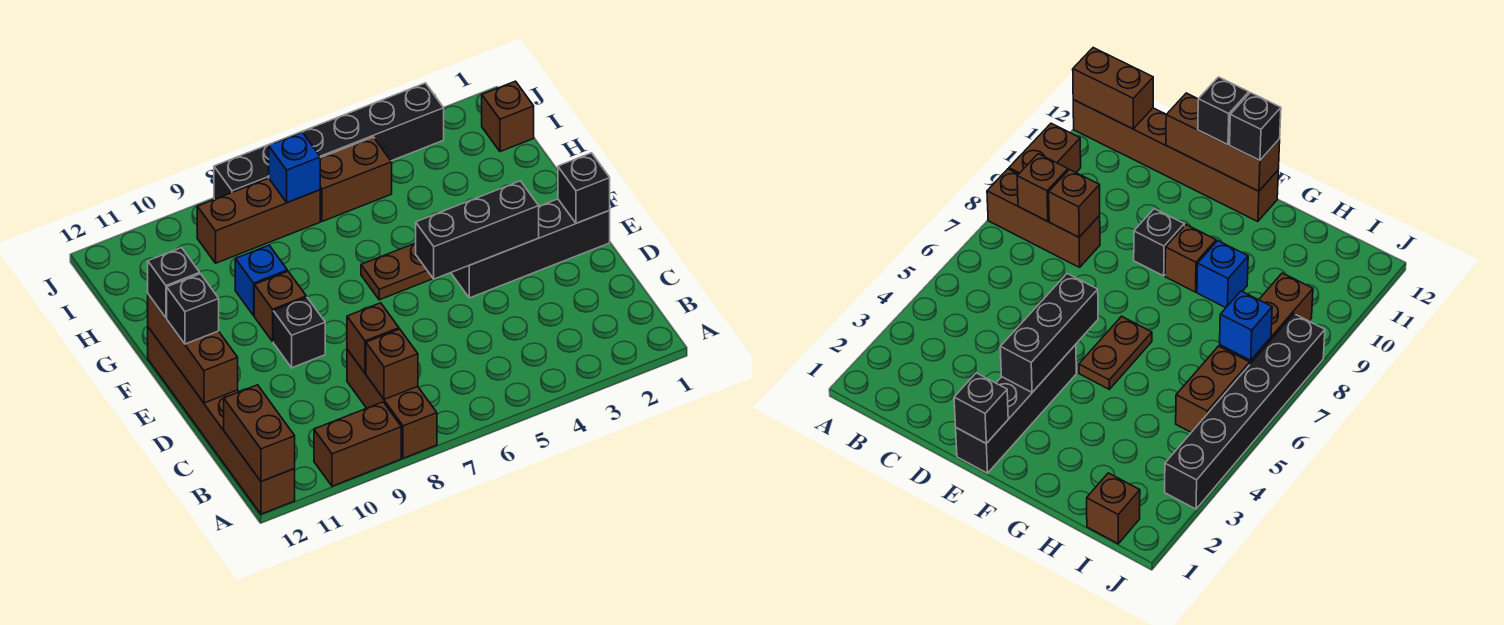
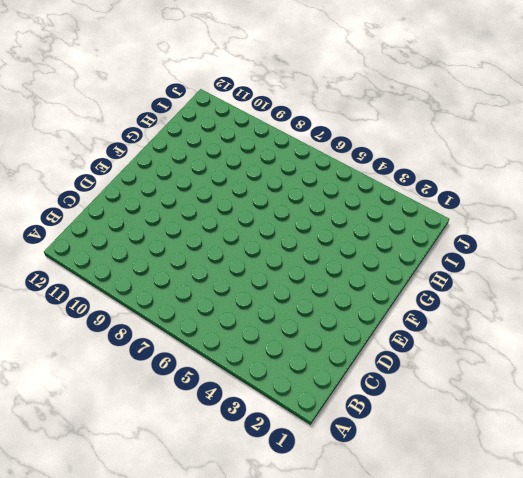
none -> brown brick A8:C8 level 1
none -> brown brick A9:A10 level 1
none -> brown brick A12:F12 level 1

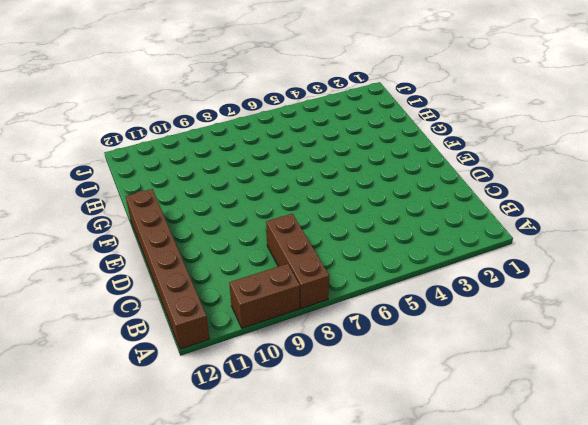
none -> black brick E1:E4 level 1
none -> black brick E9 level 1
none -> brown plate F5:F6 level 1

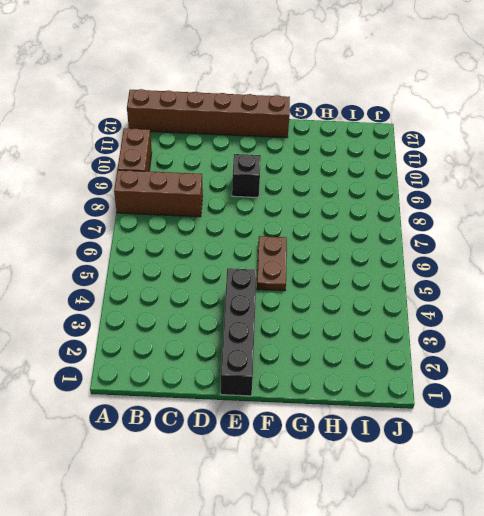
none -> brown brick F9 level 1
none -> blue brick G9 level 1
none -> brown brick I1 level 1

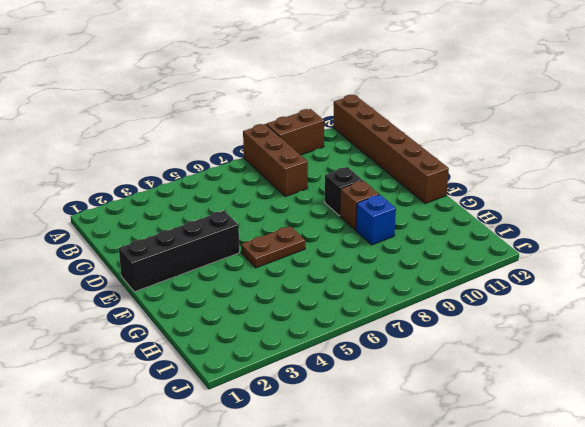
none -> brown brick I1 level 1
none -> brown brick I5:I6 level 1
none -> brown brick I7:I9 level 1

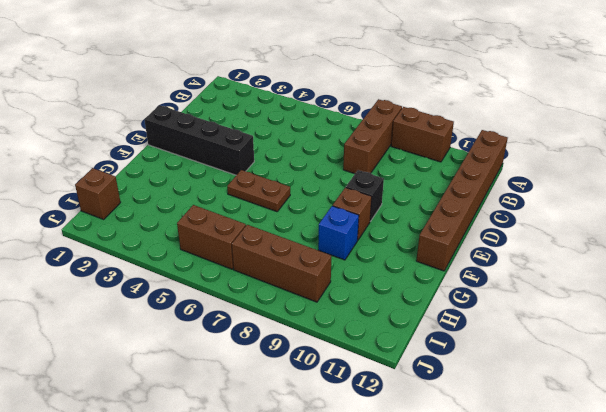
none -> black brick J3:J8 level 1
none -> brown brick A12:B12 level 2
none -> brown brick B8 level 2

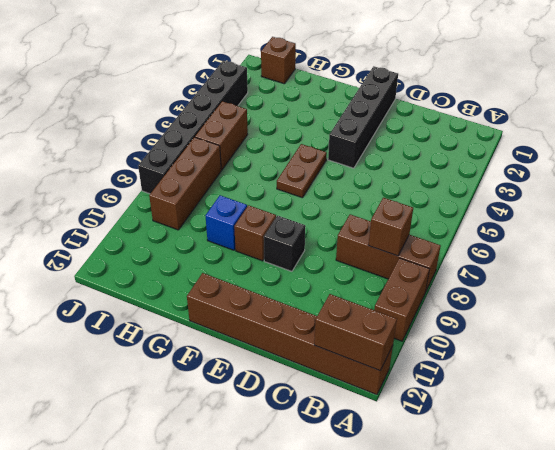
none -> brown brick C8 level 2
none -> brown brick D12:F12 level 2
none -> black brick E1 level 2

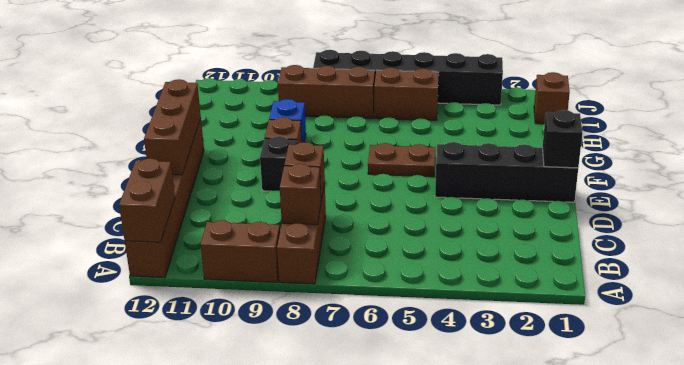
none -> black brick E3:E5 level 2
none -> blue brick I7 level 2
none -> black brick E12 level 3

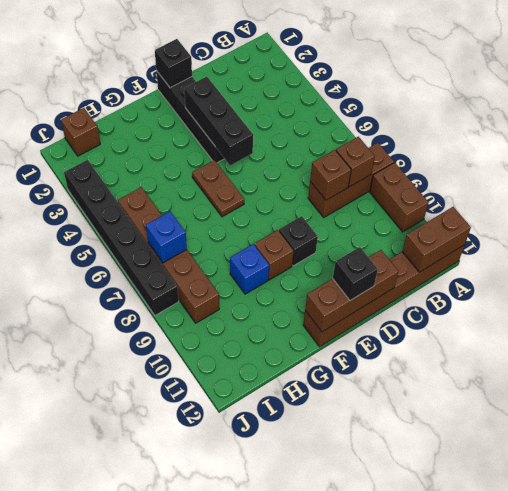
none -> black brick F12 level 3

